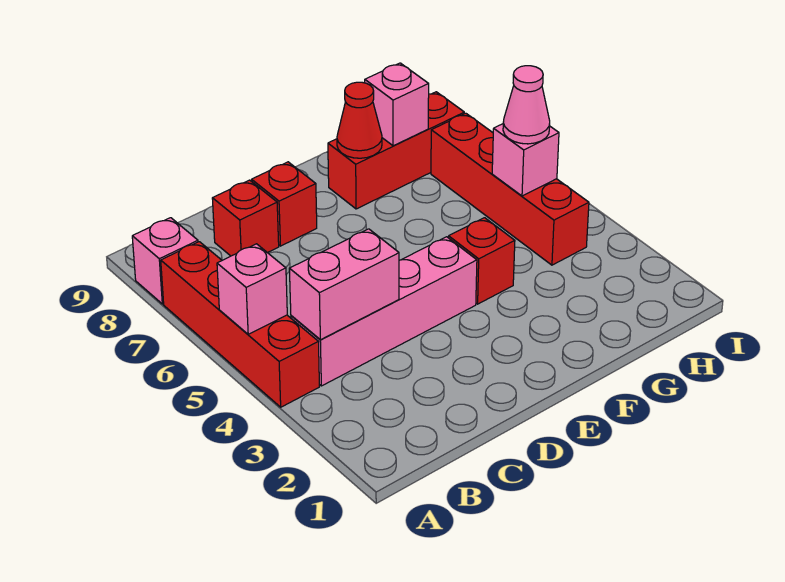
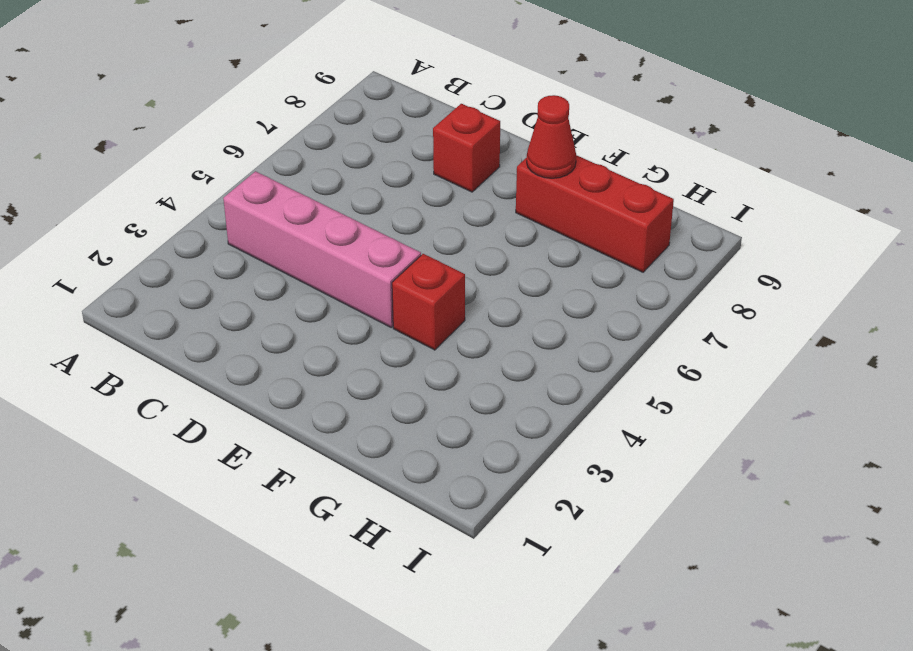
none -> red brick A4:A7 level 1
none -> pink brick A8 level 1
none -> red brick C8 level 1

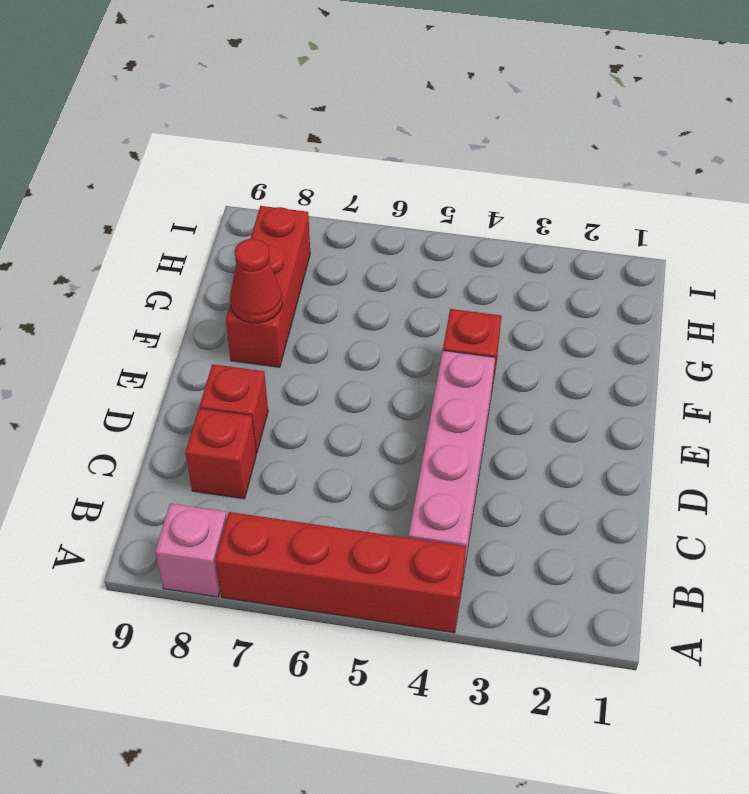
none -> red brick H4:H7 level 1
none -> pink brick A5 level 2
none -> pink brick B4:C4 level 2

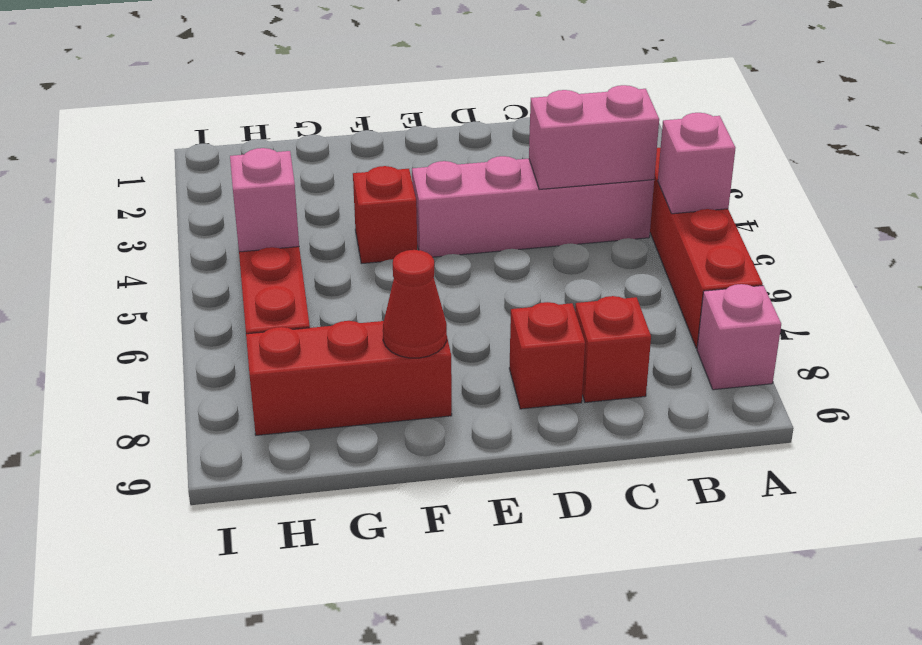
none -> pink brick G8 level 2
none -> pink cone H5 level 3

